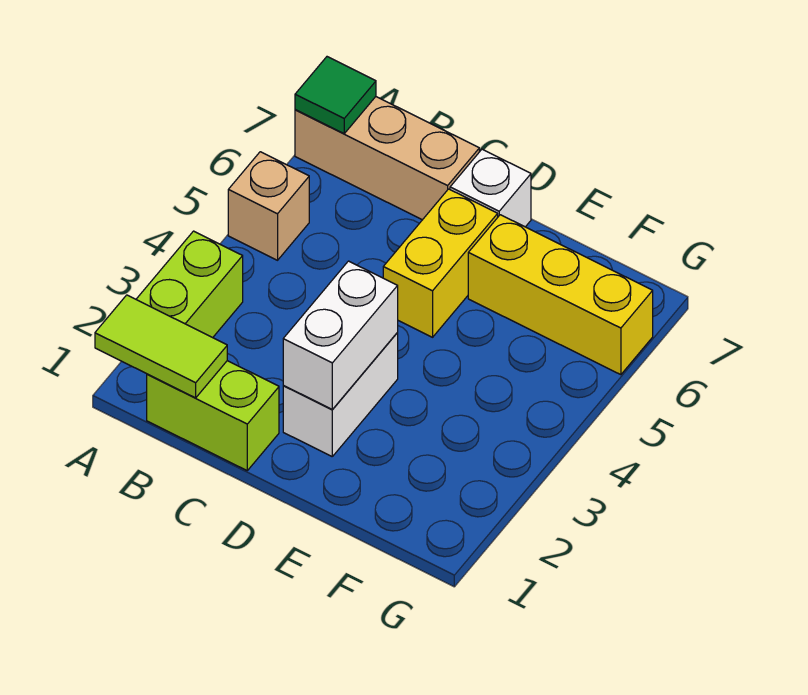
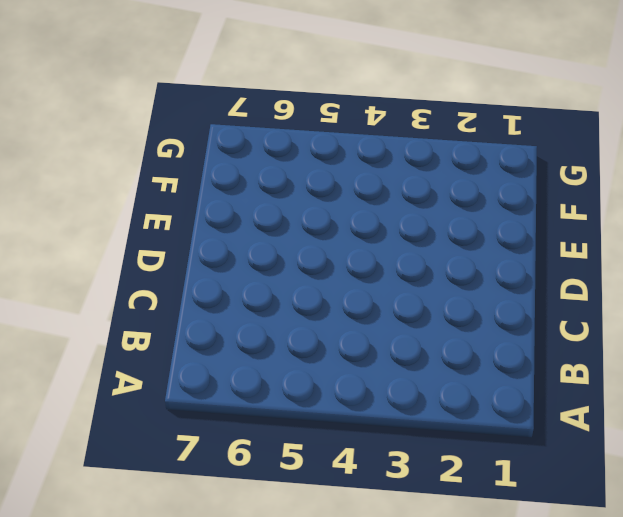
none -> lime brick A2:A3 level 1
none -> tan brick A5 level 1

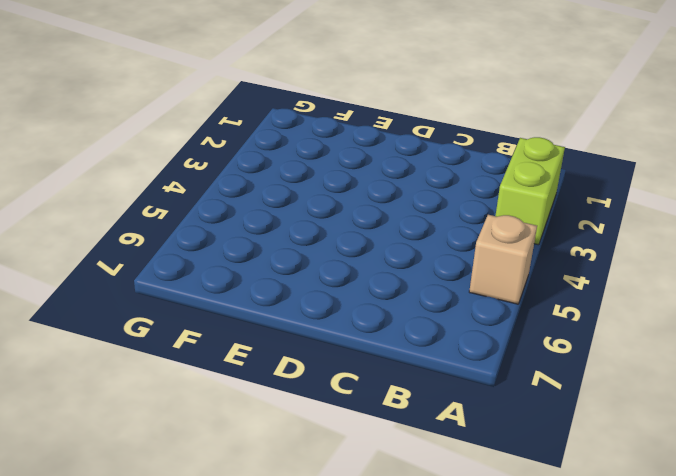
none -> tan brick A7:C7 level 1
none -> lime brick B1:C1 level 1

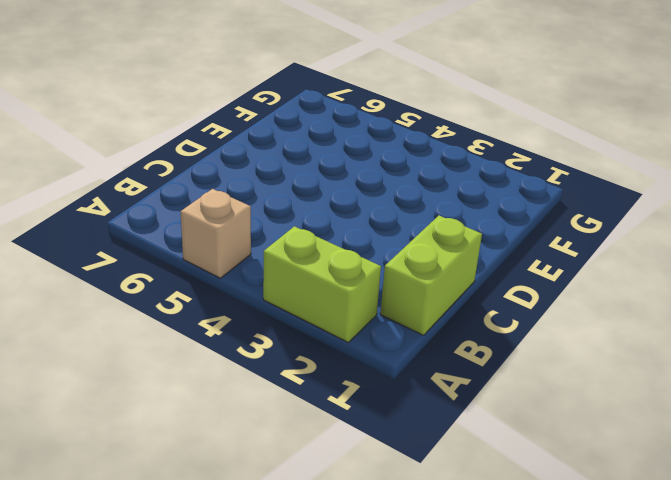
none -> tan brick A7:C7 level 1
none -> white brick D2:D3 level 1

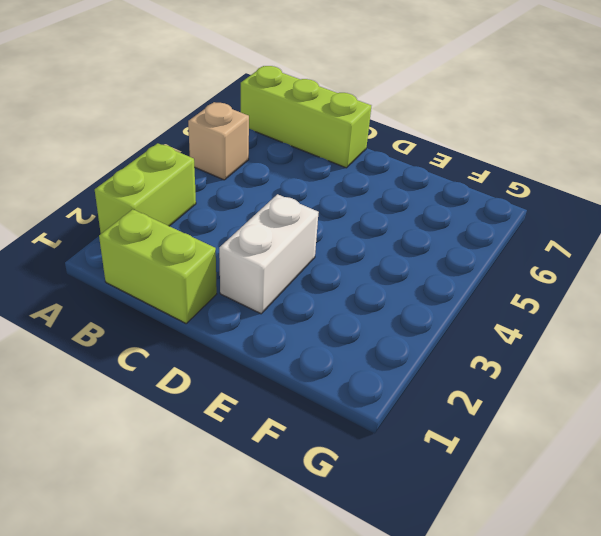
lime brick A7:C7 level 1 -> tan brick A7:C7 level 1
none -> yellow brick D5:D6 level 1
none -> white brick D7 level 1

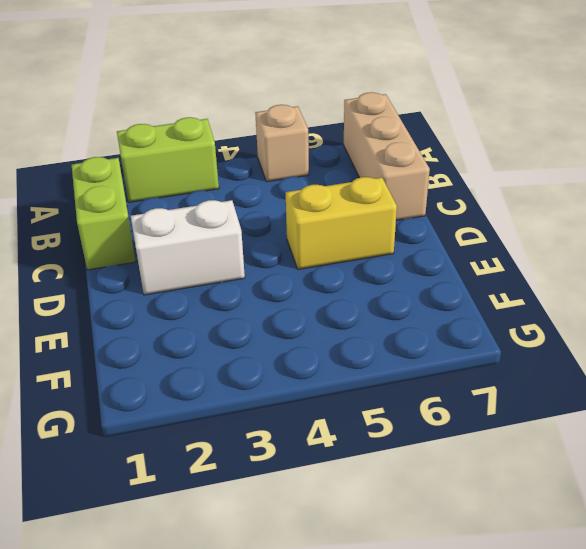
none -> white brick D7 level 1
none -> yellow brick E6:G6 level 1

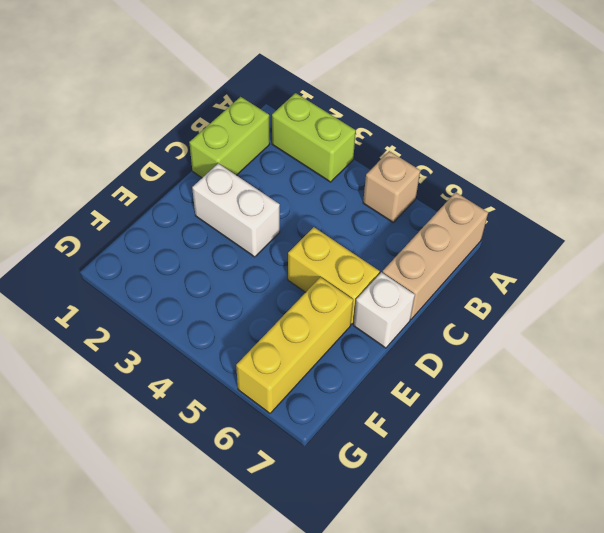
none -> lime tile A1:B1 level 2
none -> green tile A7 level 2

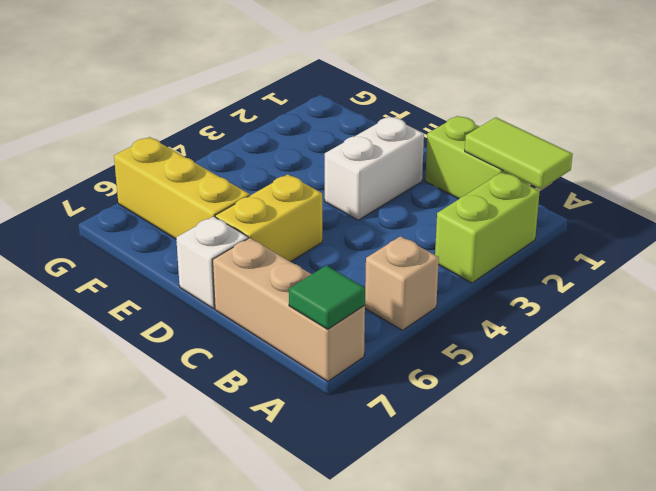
none -> white brick D2:D3 level 2

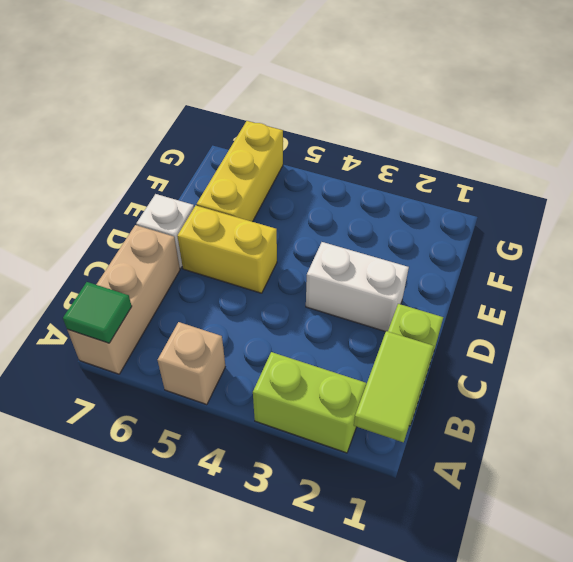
none -> white brick D2:D3 level 2

